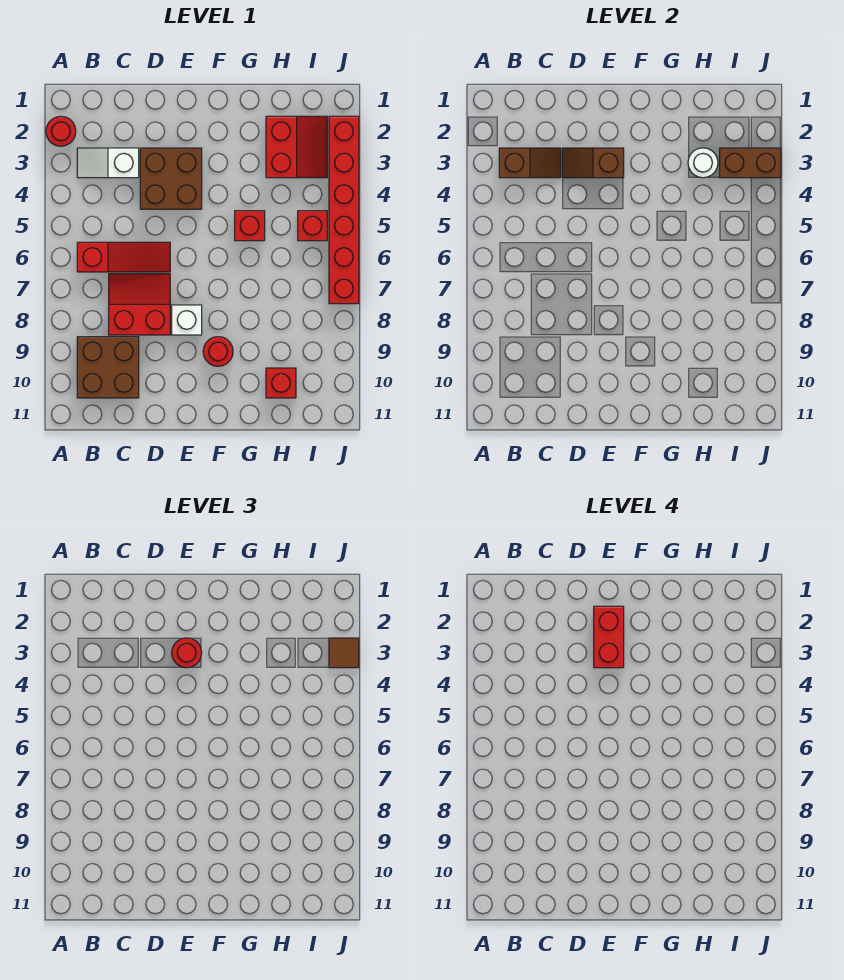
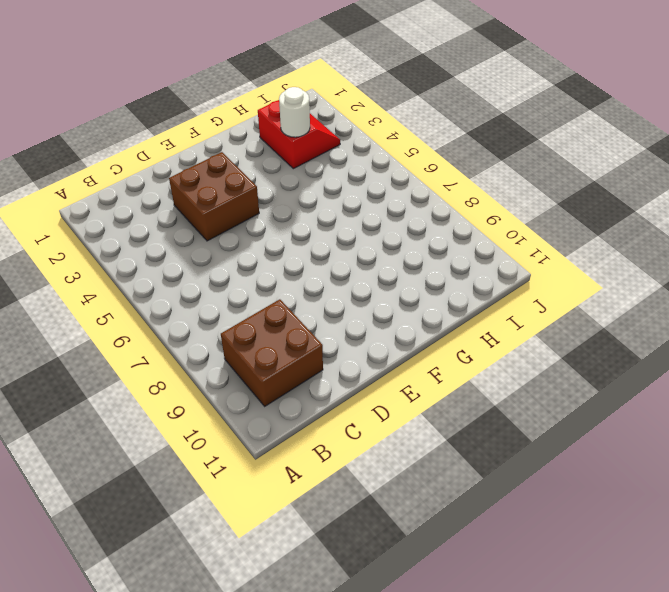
none -> red round brick A2 level 1
none -> white slope B3:C3 level 1 top C
none -> red slope B6:D6 level 1 top B

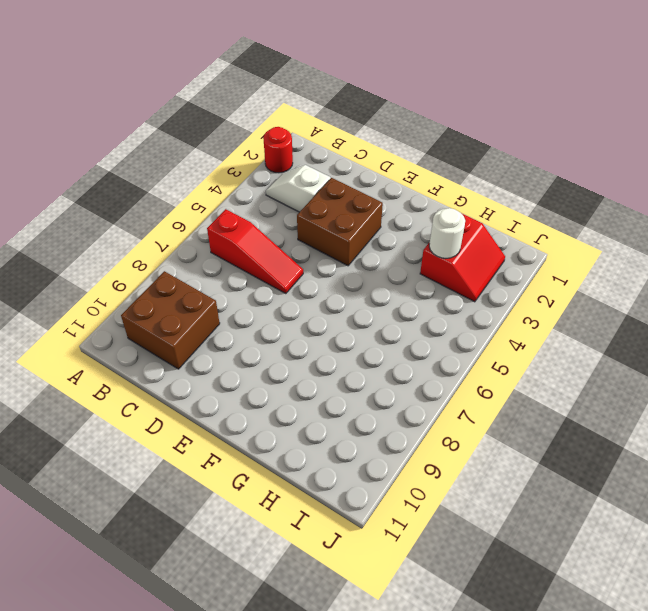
none -> red slope C7:D8 level 1 top 8
none -> white brick E8 level 1
none -> red round brick F9 level 1

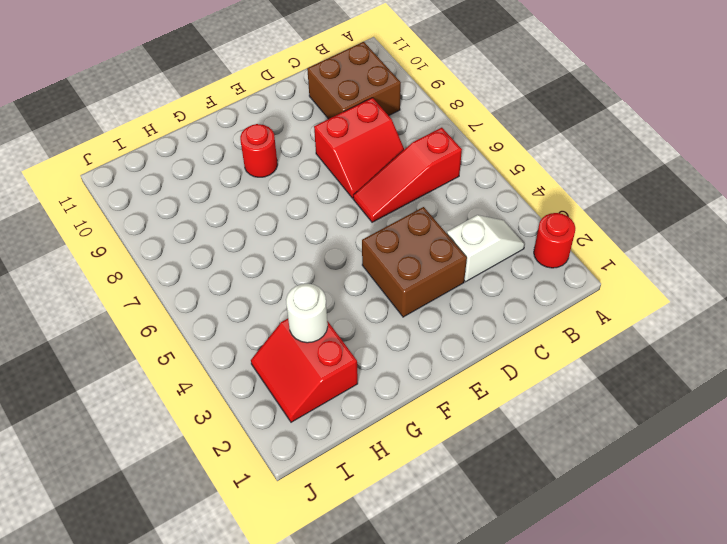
none -> white brick E8 level 1
none -> red brick G5 level 1
none -> red brick H10 level 1

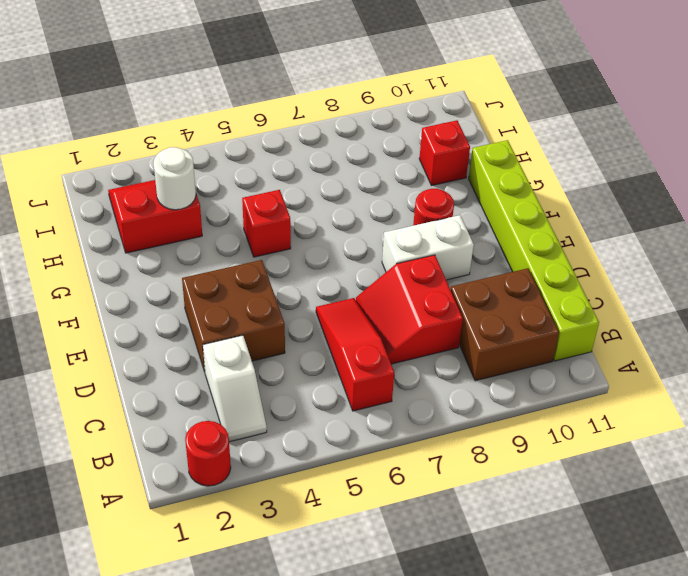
lime brick B11:G11 level 1 -> none
white brick E8:E9 level 1 -> white brick E8 level 1
none -> red brick I5 level 1
none -> red brick J2:J7 level 1
none -> brown slope B3:C3 level 2 top B

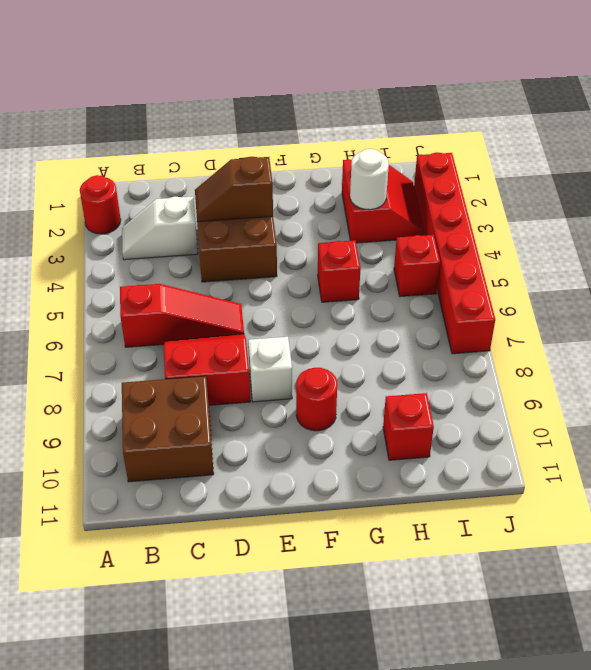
none -> brown slope B3:C3 level 2 top B
none -> brown brick I3:J3 level 2
none -> red round brick E3 level 3

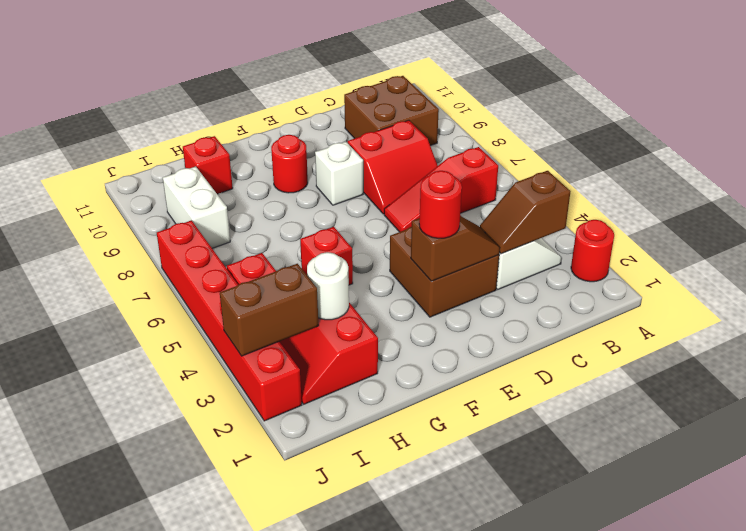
white brick I8:I9 level 1 -> none
none -> brown tile J3 level 3
none -> red brick E2:E3 level 4

